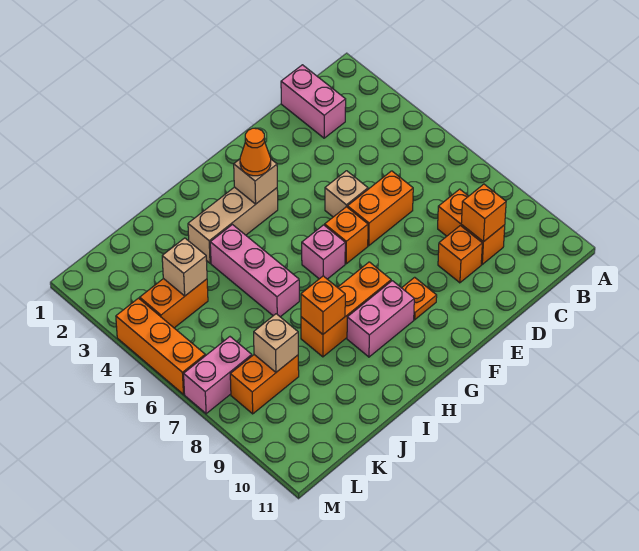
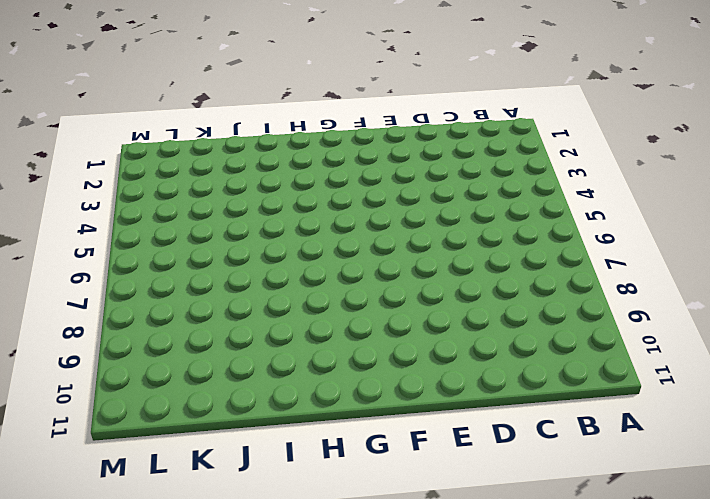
none -> pink brick C1:C2 level 1
none -> orange brick C8:C9 level 1
none -> orange brick D6:E6 level 1

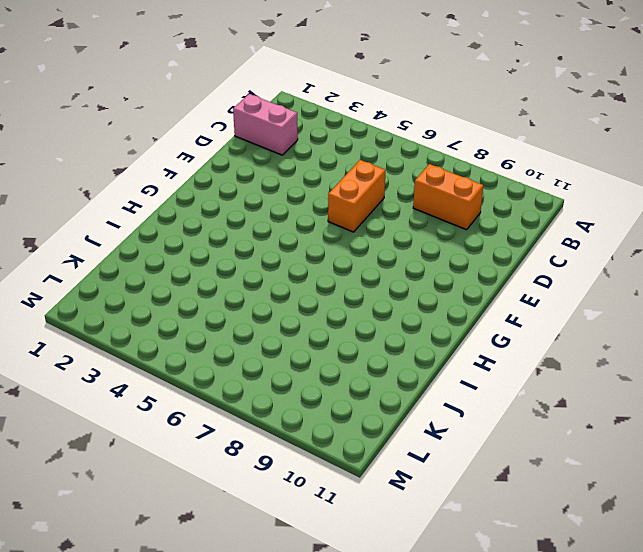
none -> orange brick D9 level 1
none -> tan brick E5 level 1
none -> orange brick F6 level 1

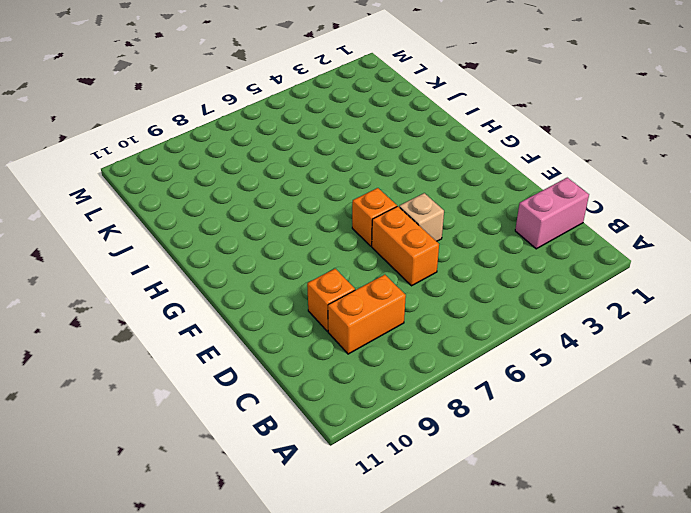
none -> orange plate F9 level 1
none -> tan brick G3:I3 level 1
none -> pink brick G6 level 1

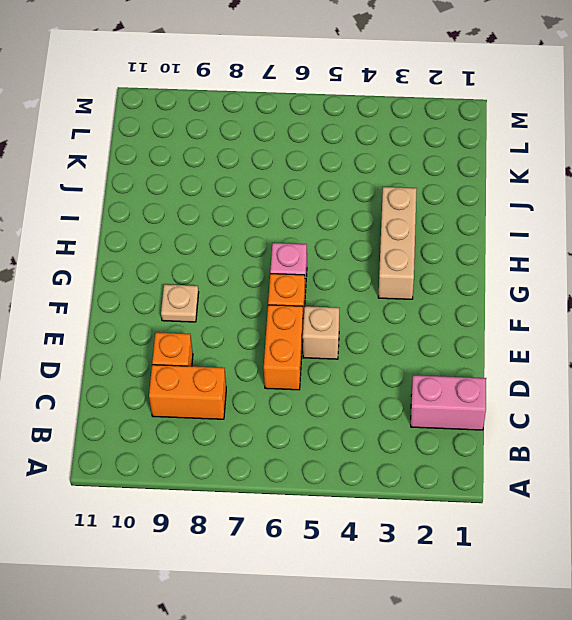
tan plate F9 level 1 -> orange plate F9 level 1
none -> orange brick G8:I8 level 1
none -> pink brick G9:H9 level 1
none -> pink brick I4:I6 level 1

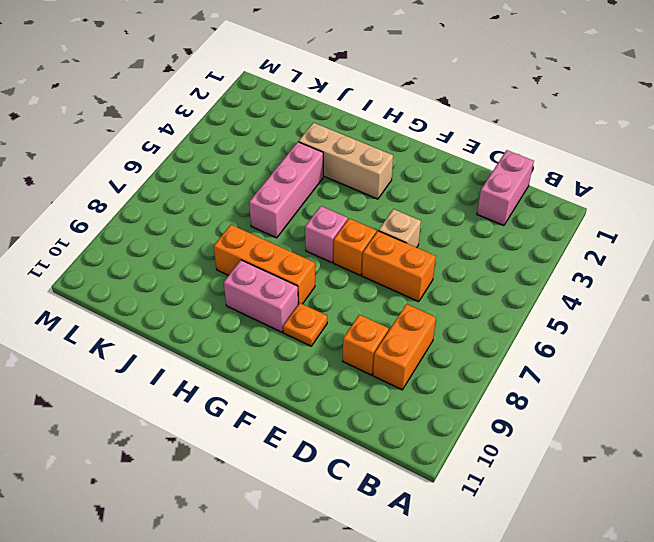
none -> orange brick K4:L4 level 1
none -> orange brick K8:L8 level 1
none -> pink brick L7:M7 level 1

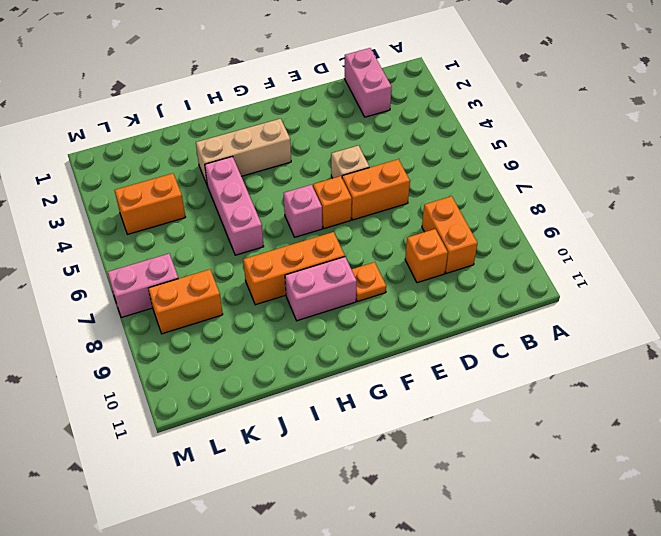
none -> orange brick M4:M6 level 1
none -> orange brick C9 level 2
none -> tan brick G3 level 2

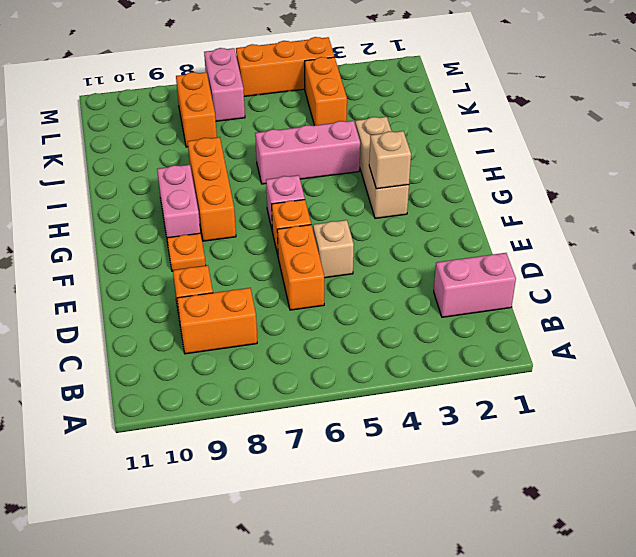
none -> orange brick C9 level 2
none -> orange brick I8 level 2
none -> tan brick K4 level 2

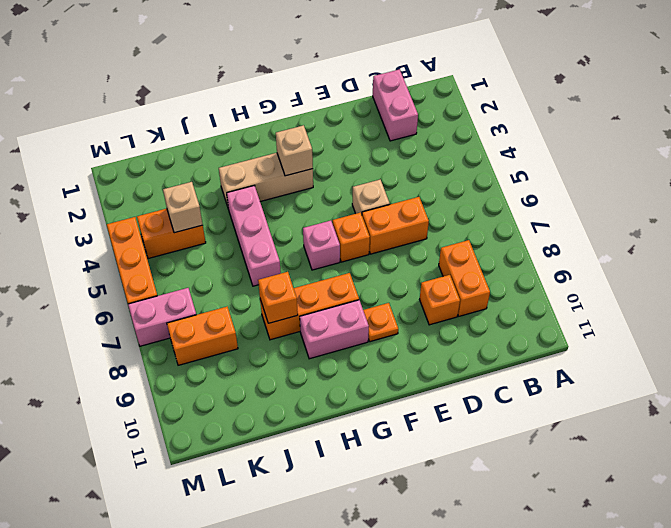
none -> orange brick C9 level 2
none -> tan brick K8 level 2
none -> orange cone G3 level 3

